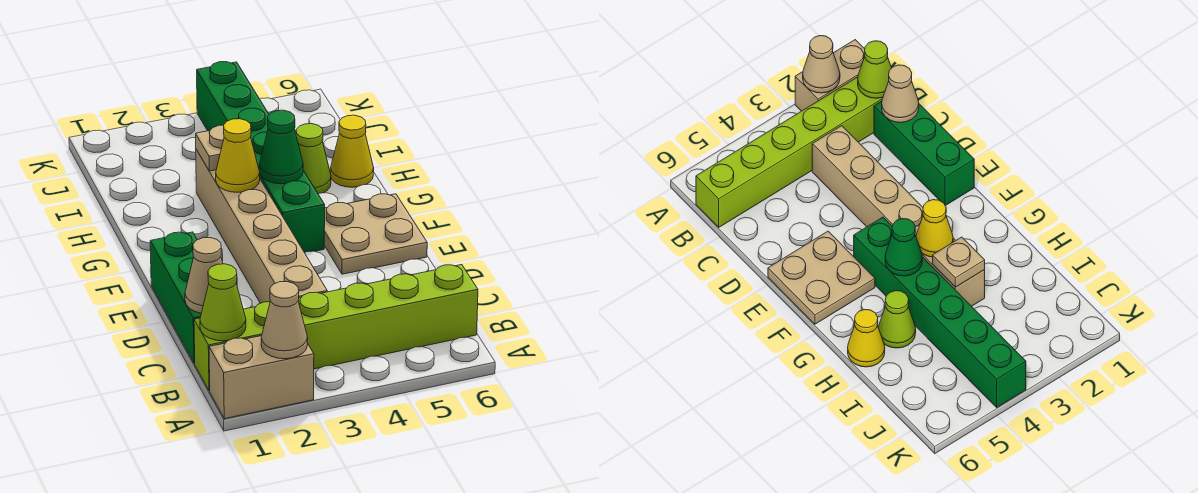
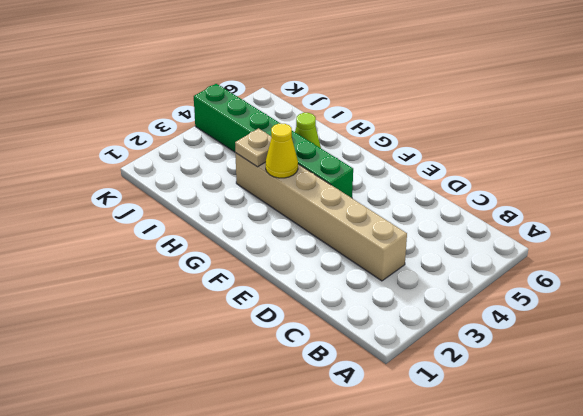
none -> tan brick A1:A2 level 1
none -> lime brick B1:B6 level 1
none -> green brick C1:E1 level 1

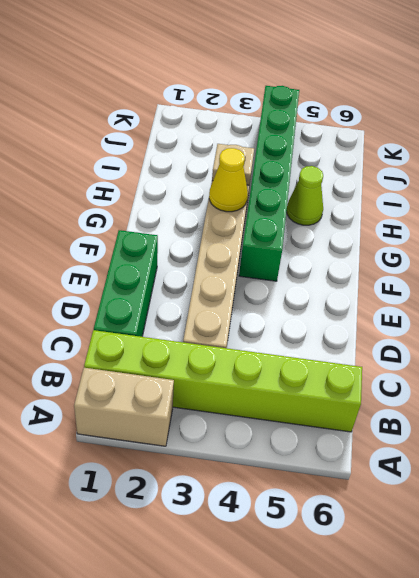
none -> tan plate E5:F6 level 1
none -> yellow cone H6 level 1
none -> tan cone A2 level 2

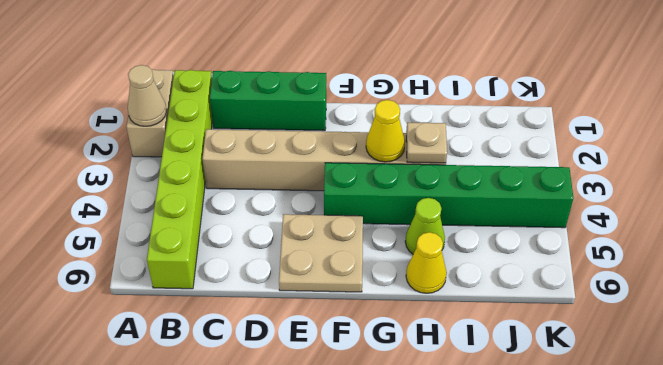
none -> lime cone B1 level 2
none -> tan cone C1 level 2
none -> green cone G4 level 2

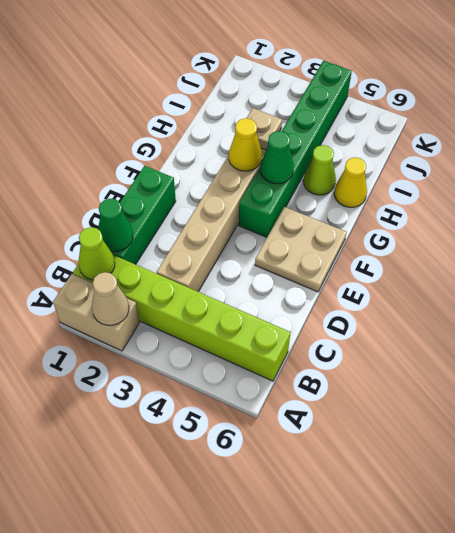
green cone C1 level 2 -> tan cone C1 level 2

